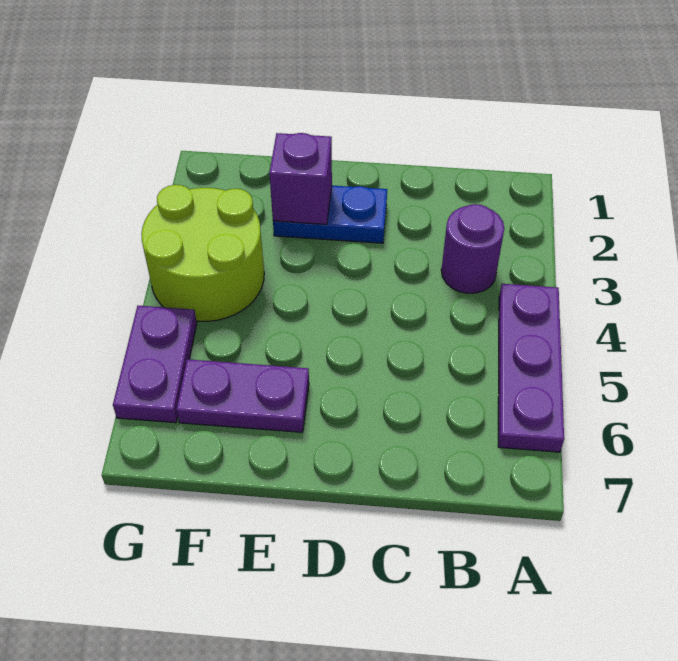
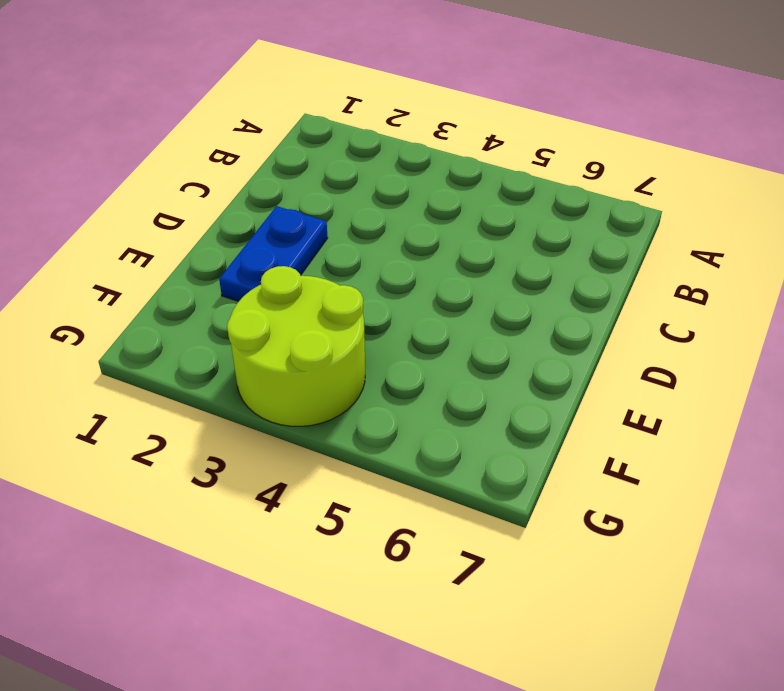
none -> purple plate A4:A6 level 1
none -> purple round brick B3 level 1

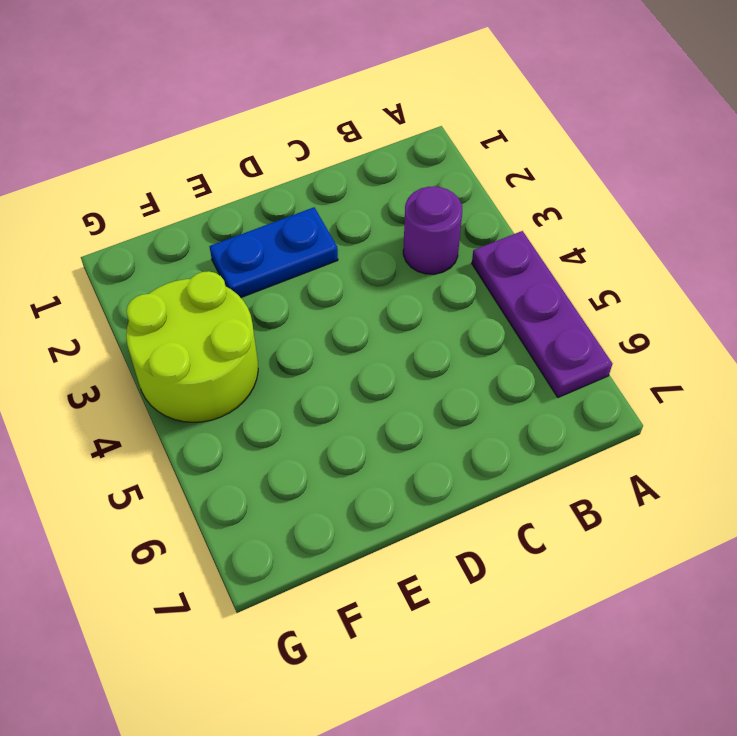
none -> purple plate E6:F6 level 1
none -> purple plate G5:G6 level 1

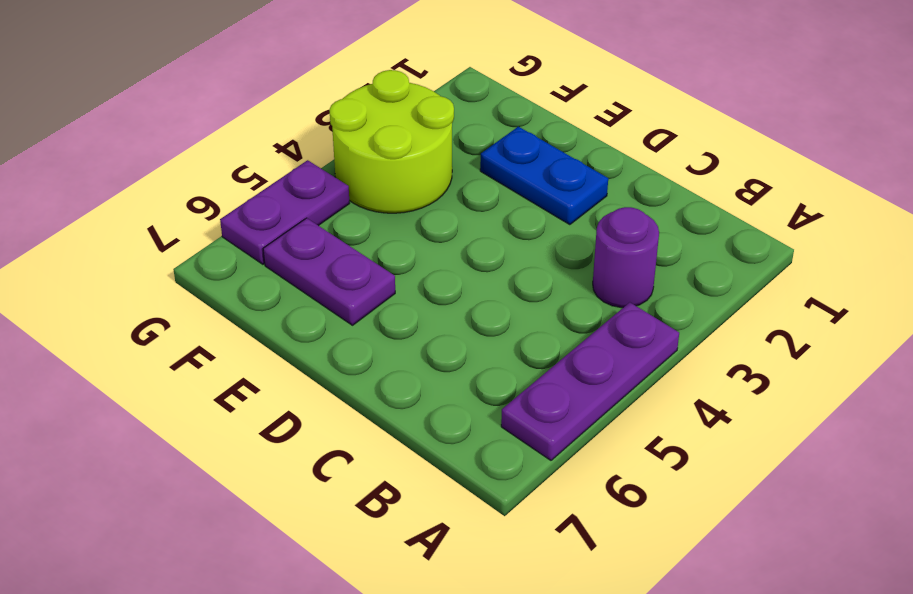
none -> purple brick E2 level 2

